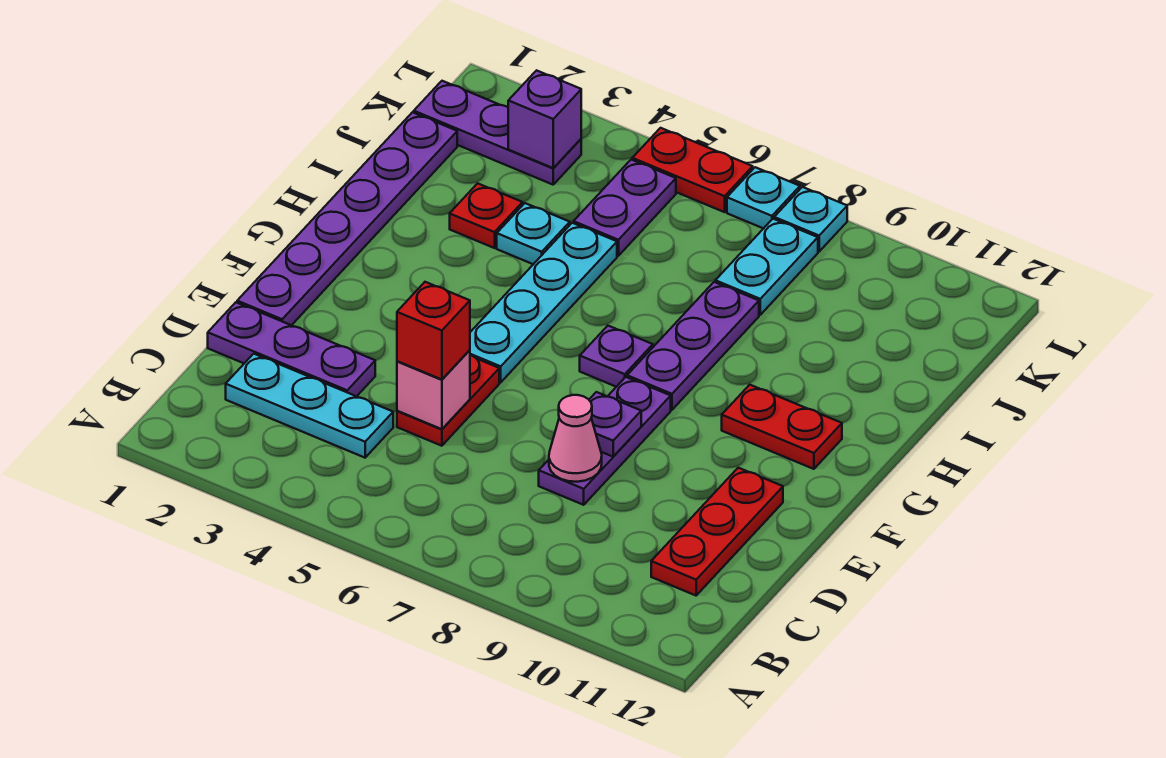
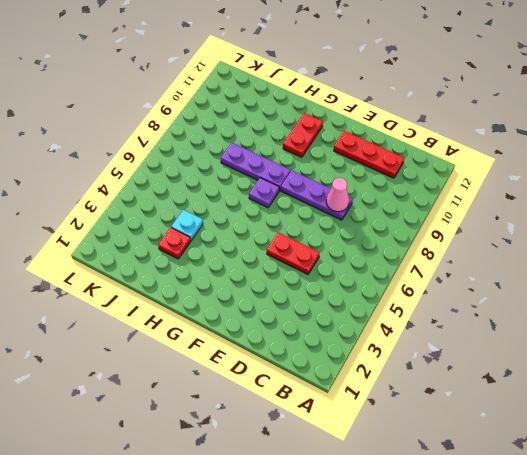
none -> cyan plate C2:C4 level 1
none -> purple plate D1:D3 level 1
none -> purple plate E1:J1 level 1

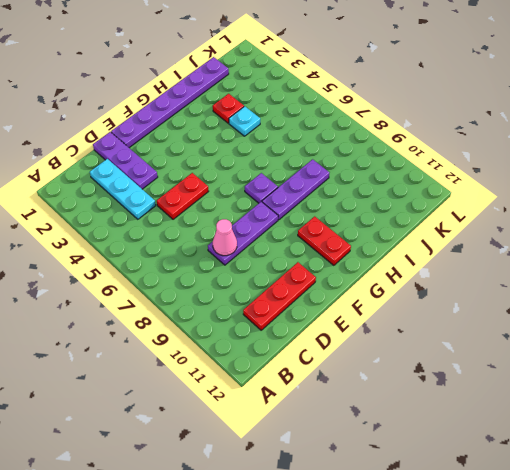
none -> cyan plate F5:I5 level 1
none -> purple plate J5:K5 level 1
none -> cyan plate J8:K8 level 1

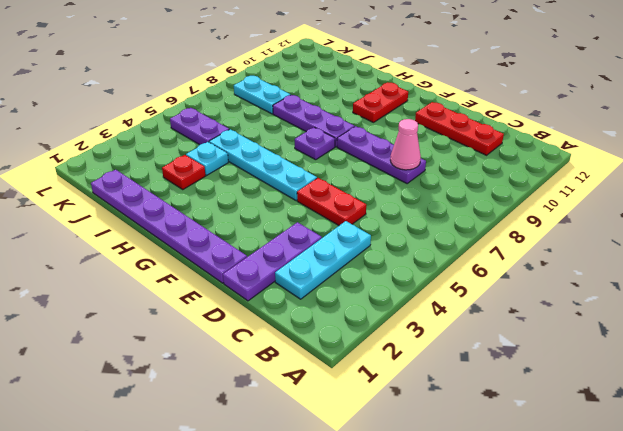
none -> purple plate K1:K3 level 1
none -> red plate L5:L6 level 1
none -> cyan plate L7 level 1

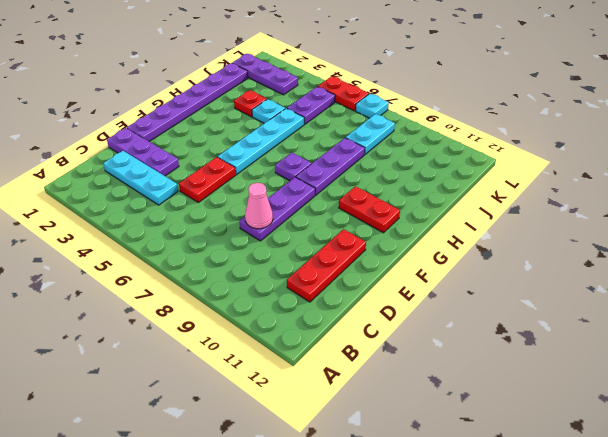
none -> cyan plate L8 level 1
none -> pink brick D5 level 2
none -> purple plate E8 level 2

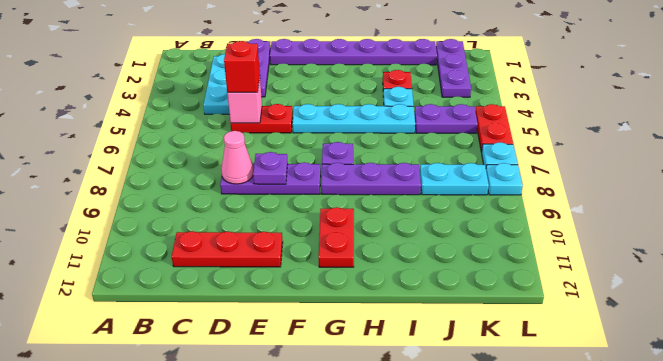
none -> purple brick K3 level 2

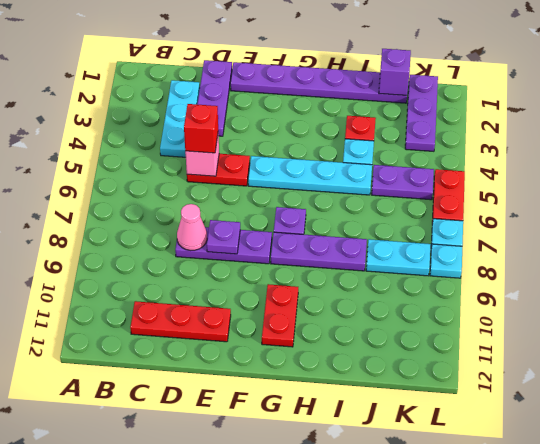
purple brick J1 level 2 -> purple brick K3 level 2

